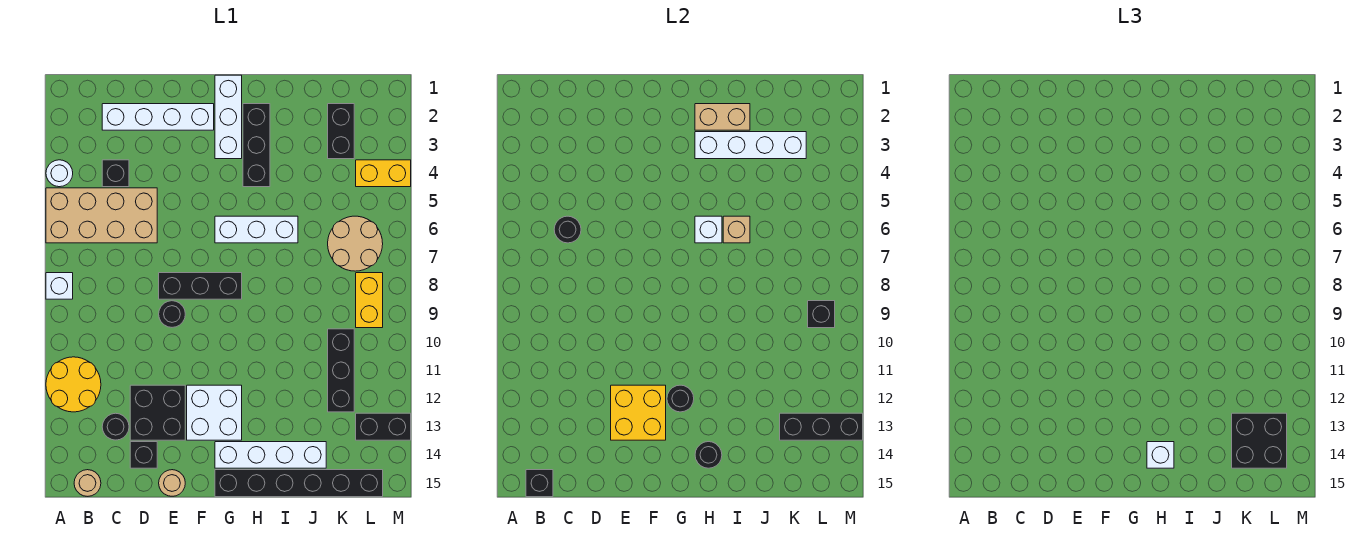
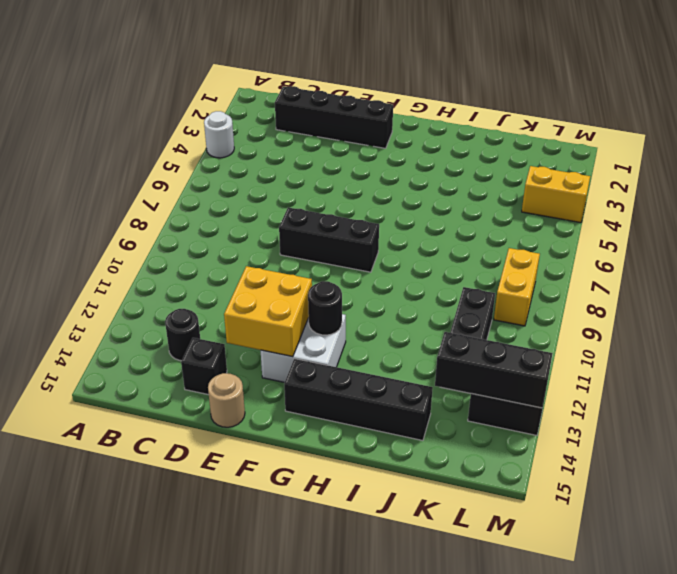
black brick C2:F2 level 1 -> white brick C2:F2 level 1
black brick G14:J14 level 1 -> white brick G14:J14 level 1
none -> tan brick A5:D6 level 1
none -> white brick A8 level 1
none -> yellow round brick A11:B12 level 1
none -> tan round brick B15 level 1

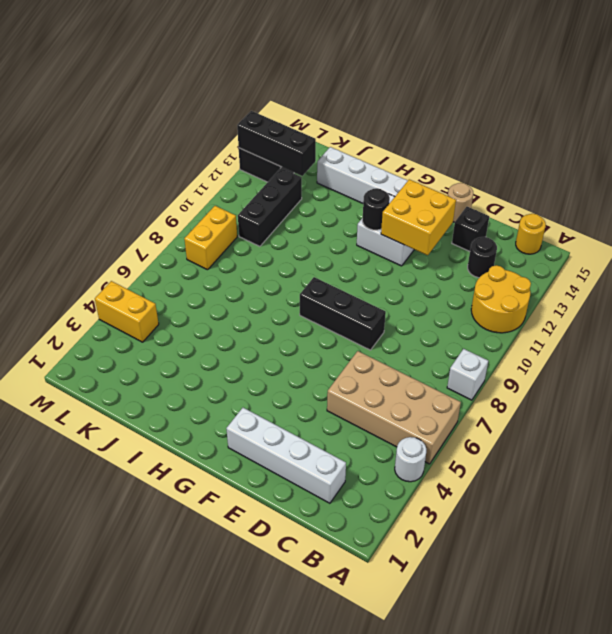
yellow round brick B15 level 1 -> tan round brick B15 level 1
none -> black brick C4 level 1
none -> black brick D12:E13 level 1
none -> black round brick E9 level 1
none -> white brick G1:G3 level 1

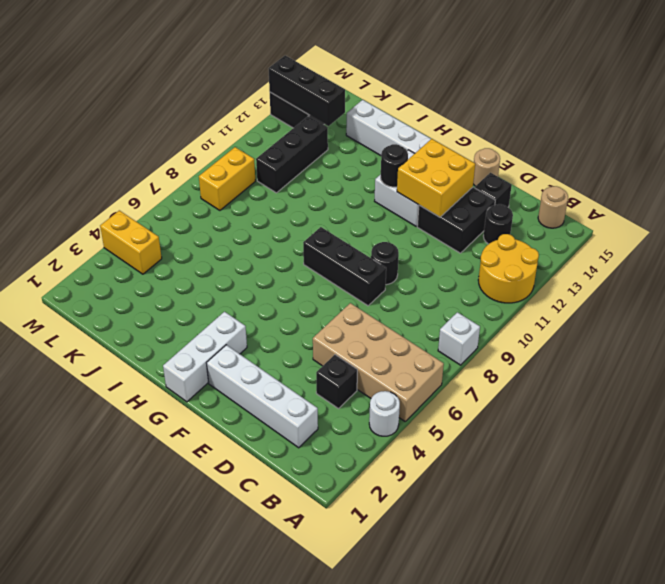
none -> white brick G6:I6 level 1
none -> black brick G15:L15 level 1
none -> black brick H2:H4 level 1
none -> black brick K2:K3 level 1

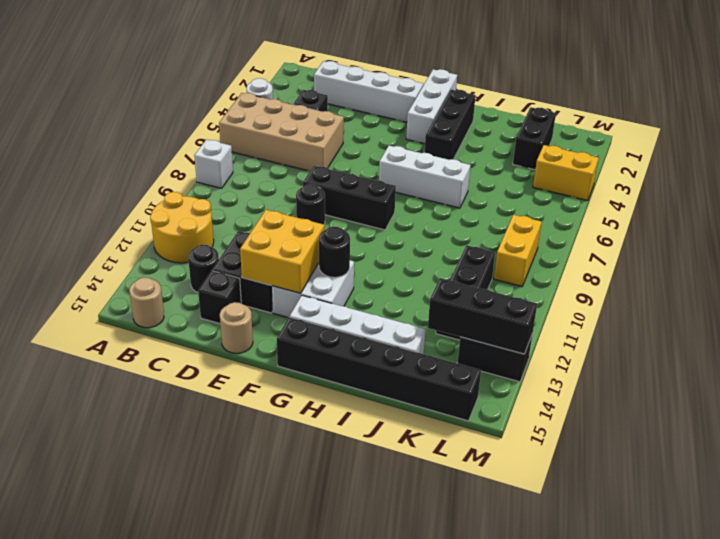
none -> tan round brick K6:L7 level 1
none -> black brick B15 level 2
none -> black round brick C6 level 2
none -> tan brick H2:I2 level 2

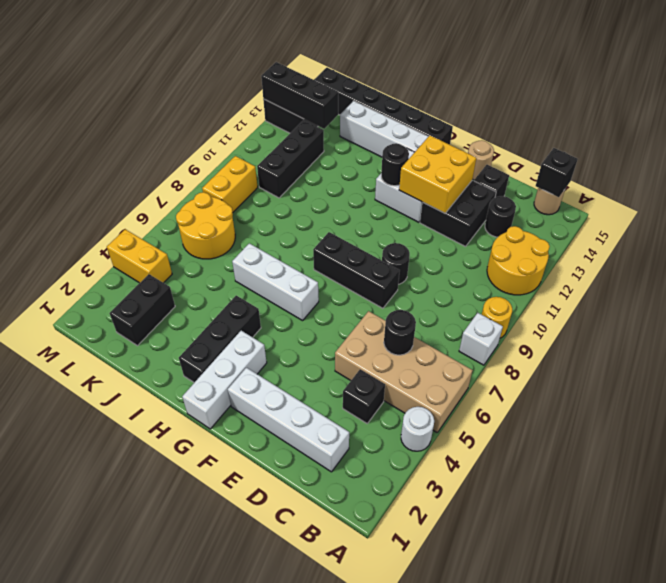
yellow round brick A9 level 1 -> none
yellow round brick K6:L7 level 1 -> tan round brick K6:L7 level 1
none -> tan brick H2:I2 level 2
none -> white brick H3:K3 level 2
none -> white brick H6 level 2
none -> black round brick H14 level 2

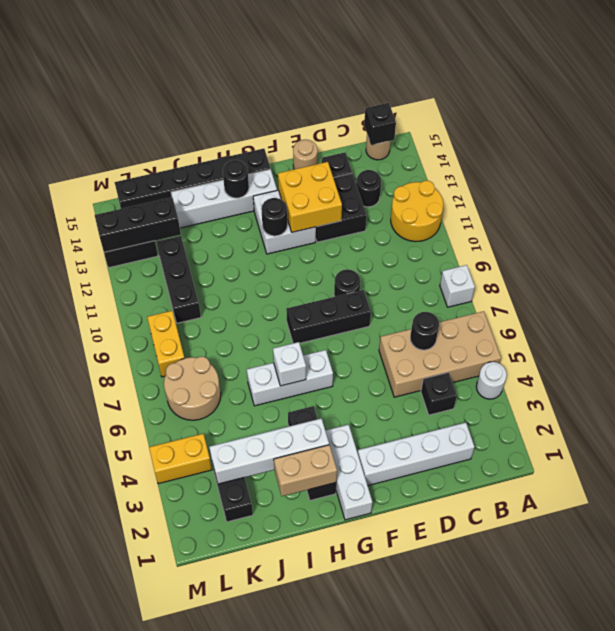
none -> tan brick I6 level 2
none -> black brick L9 level 2
none -> white brick H14 level 3
none -> black brick K13:L14 level 3

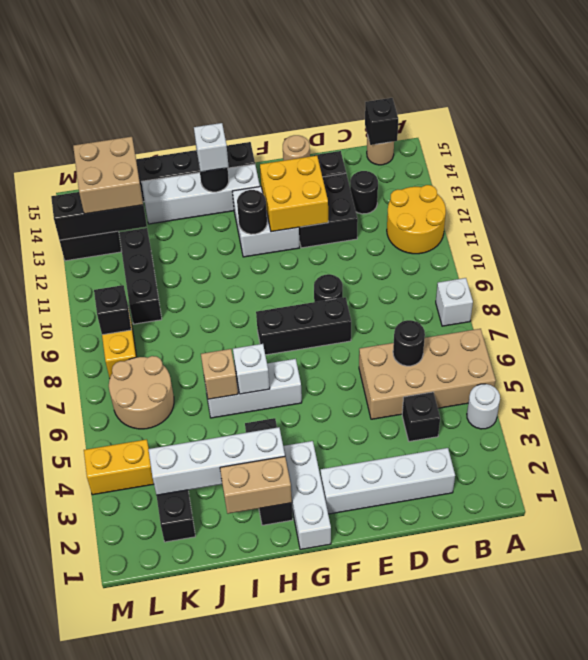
tan brick K13:L14 level 3 -> black brick K13:L14 level 3

